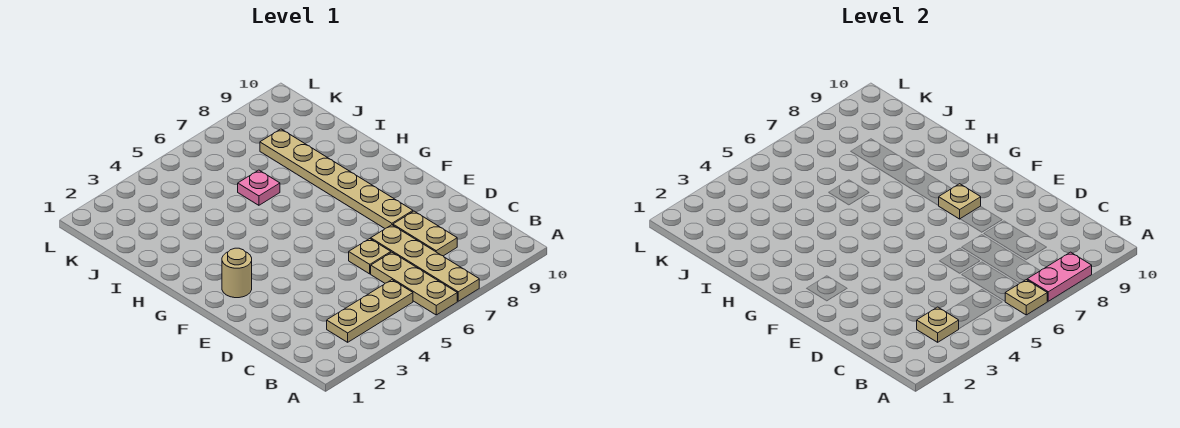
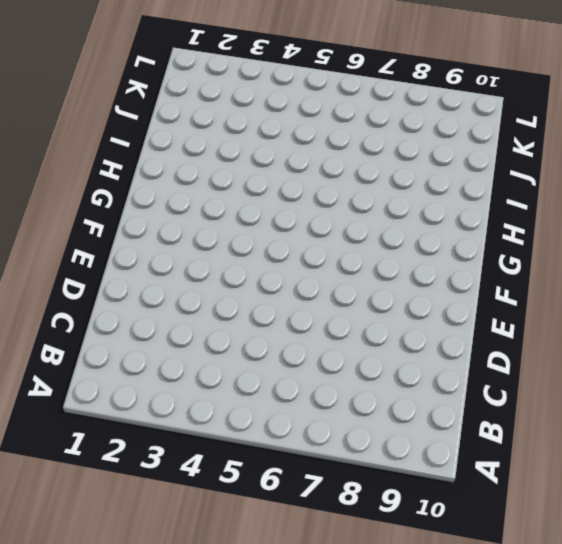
none -> tan plate A6:C6 level 1
none -> tan plate A7:D7 level 1
none -> tan plate B3:B5 level 1

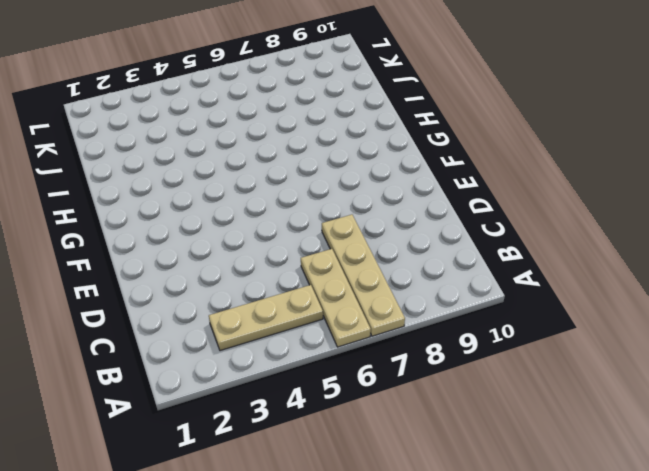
none -> tan plate C8:D8 level 1
none -> tan plate D6 level 1
none -> tan plate E8:J8 level 1

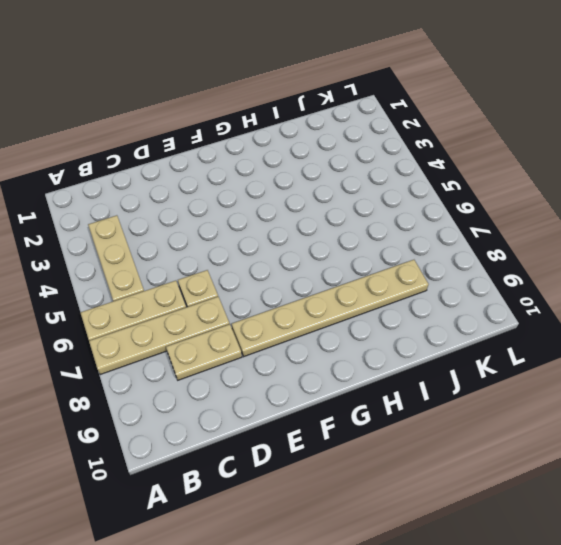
none -> tan round brick F2 level 1
none -> pink plate I6 level 1
none -> tan plate A6 level 2

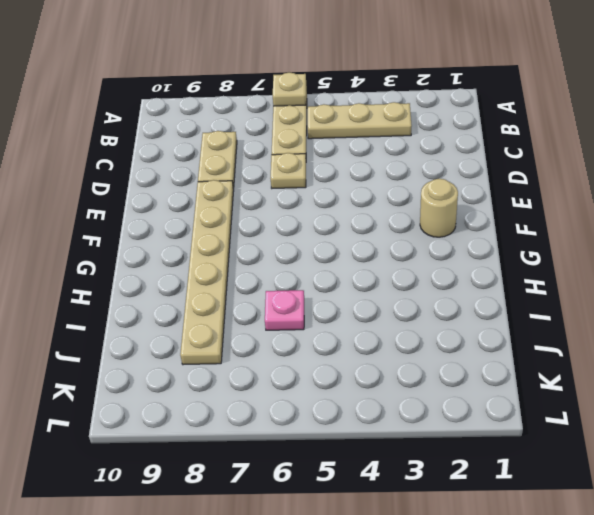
none -> tan plate A7:D7 level 1
none -> pink plate A7:A8 level 2
none -> tan plate B3 level 2

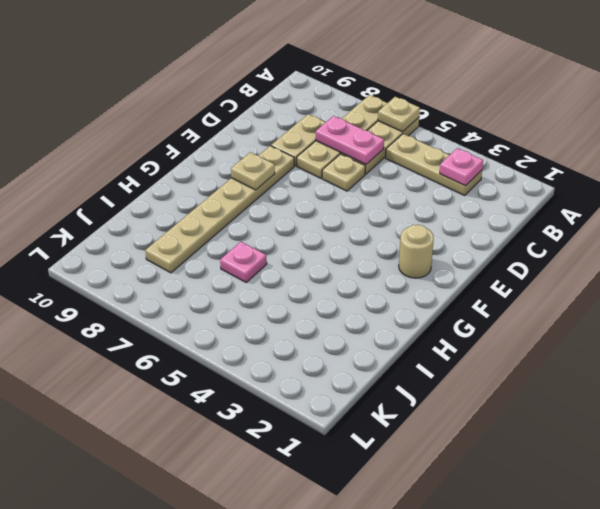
pink plate B3 level 2 -> tan plate B3 level 2
pink plate C6:C7 level 2 -> pink plate A7:A8 level 2

